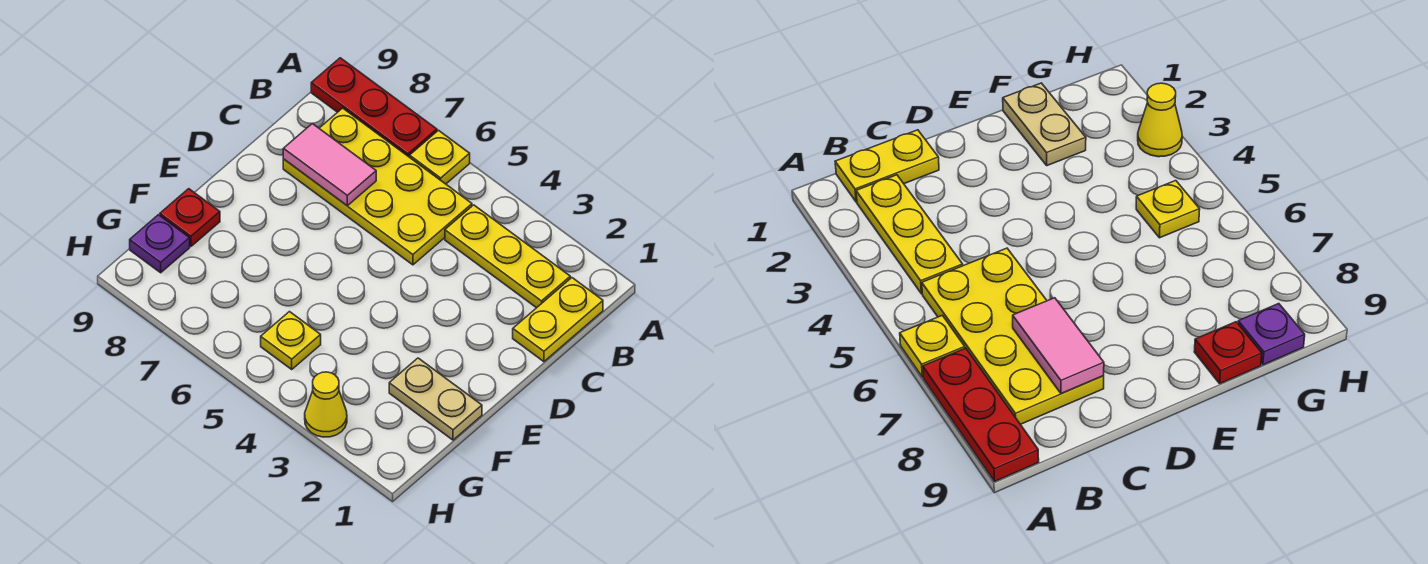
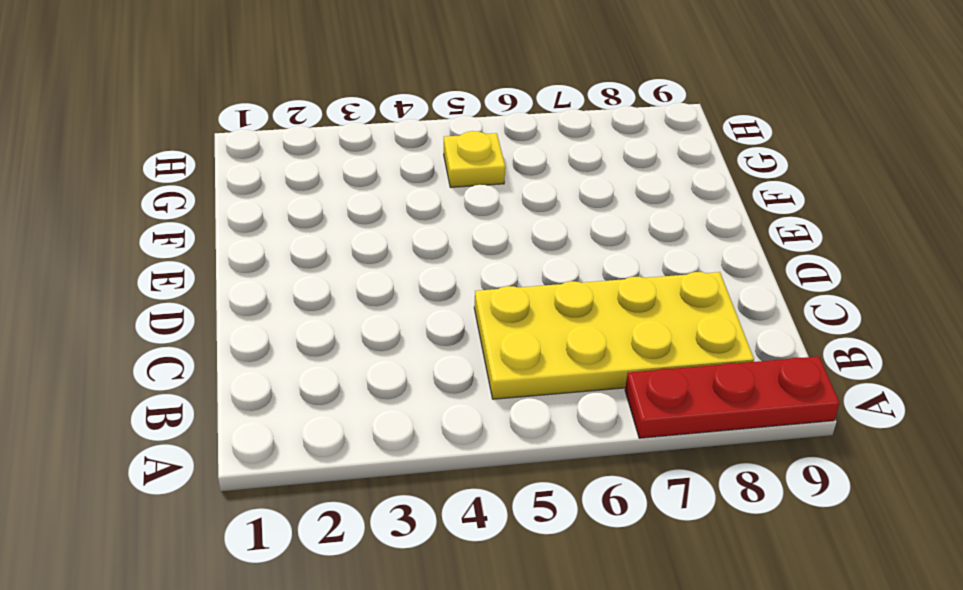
none -> yellow plate A6 level 1
none -> yellow plate B1:C1 level 1

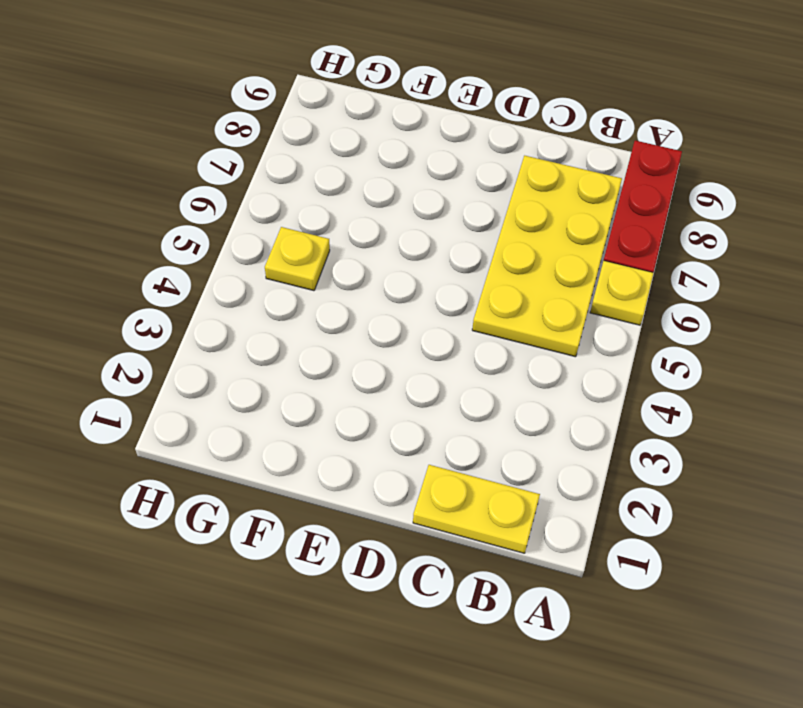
none -> yellow plate B2:B4 level 1
none -> tan plate F1:F2 level 1

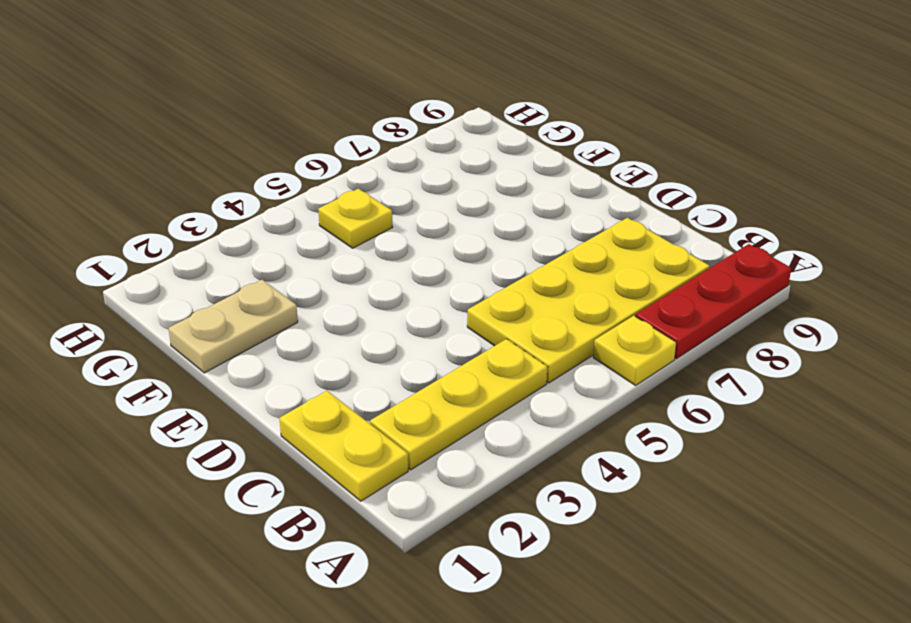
none -> red plate F9 level 1
none -> purple plate G9 level 1

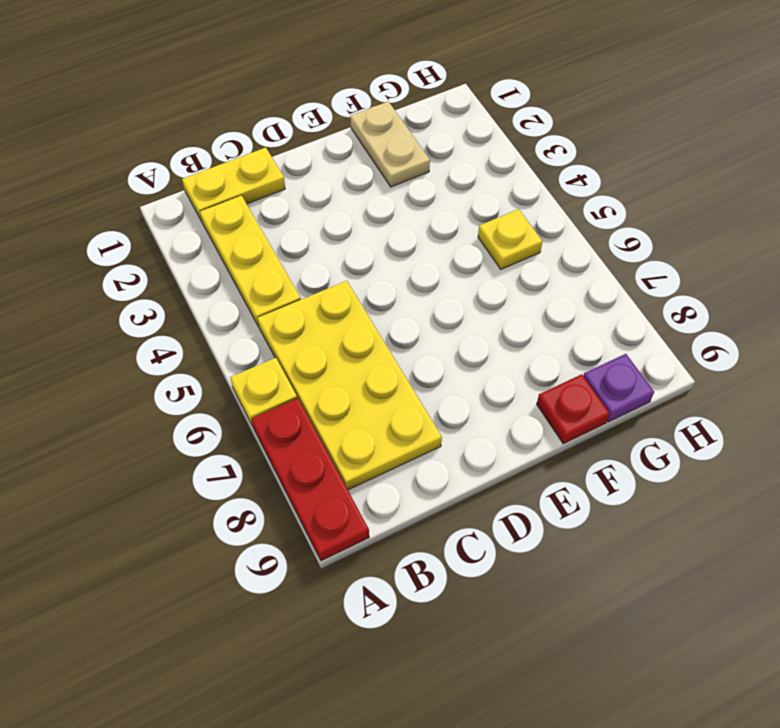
none -> yellow cone H3 level 1
none -> pink tile C7:C8 level 2

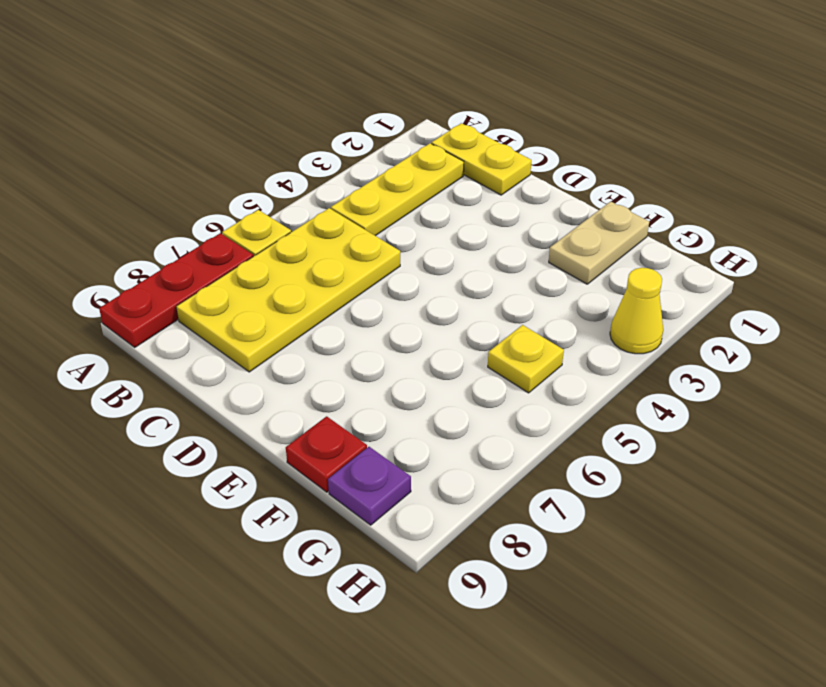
none -> pink tile C7:C8 level 2

